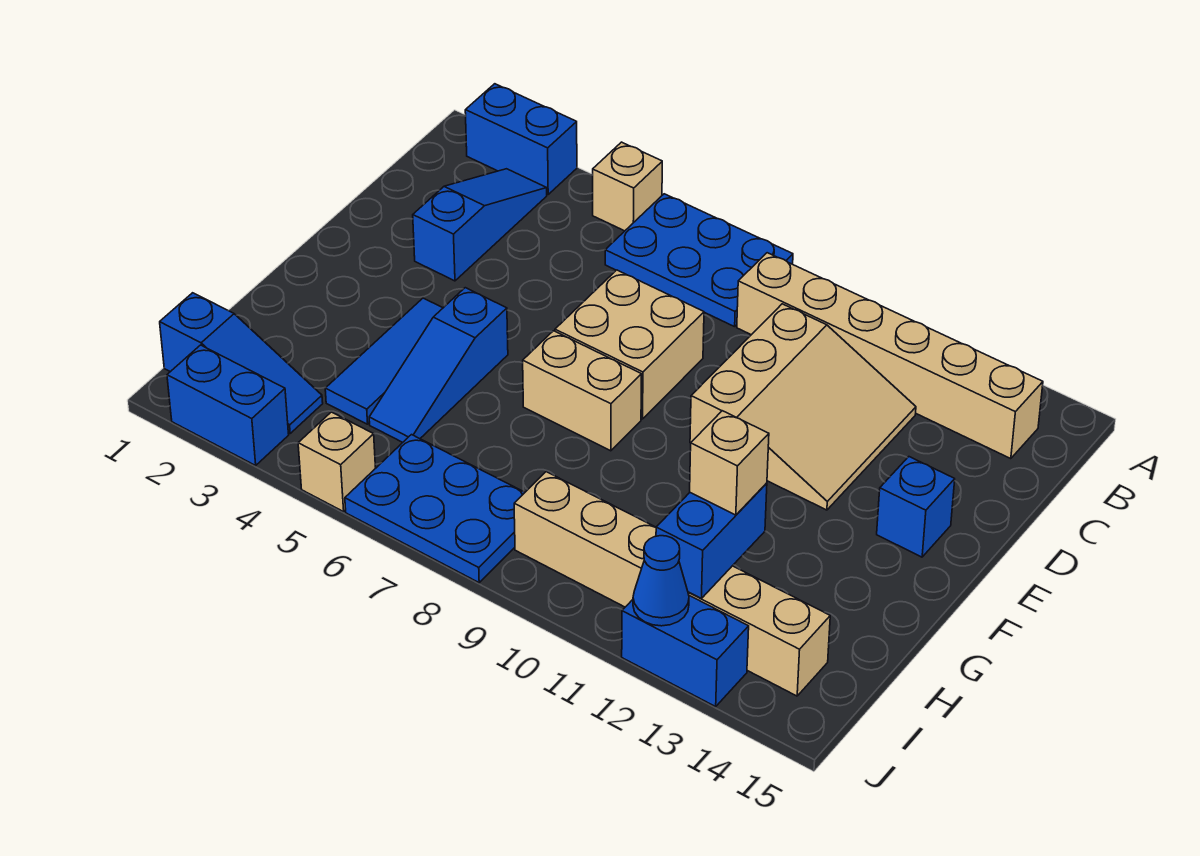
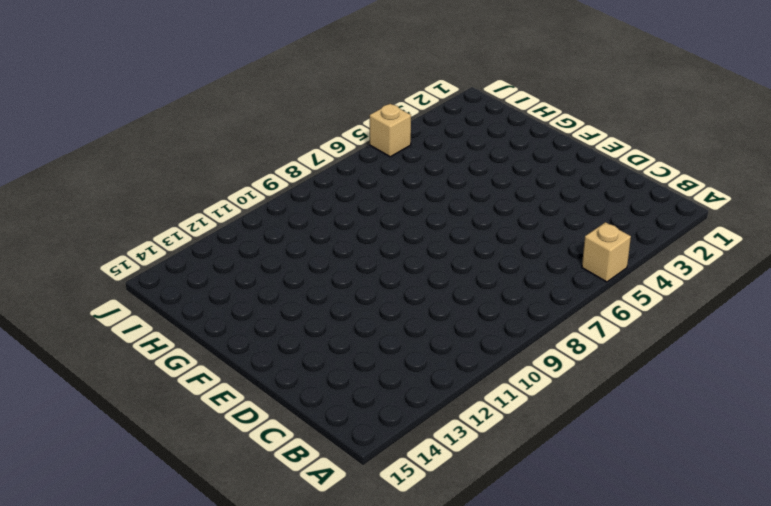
none -> blue brick A2:A3 level 1
none -> blue plate A6:B8 level 1
none -> blue slope B3:D3 level 1 top D

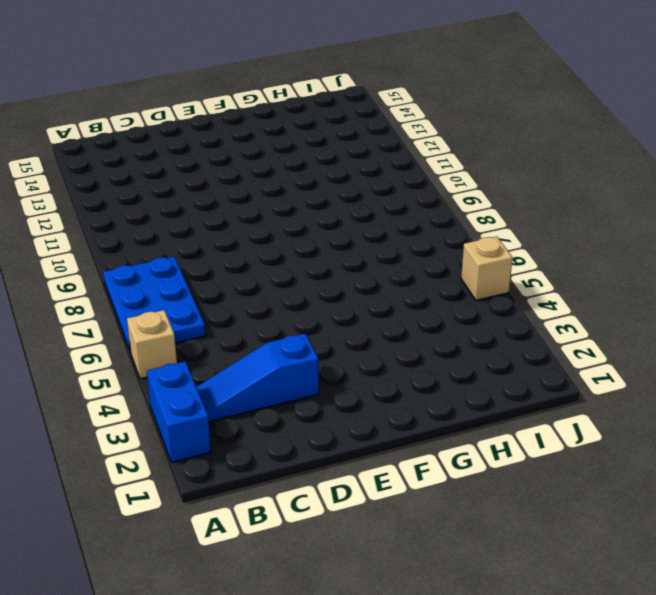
none -> tan brick B9:B14 level 1
none -> tan slope C10:E12 level 1 top 10
none -> tan brick D7:E8 level 1

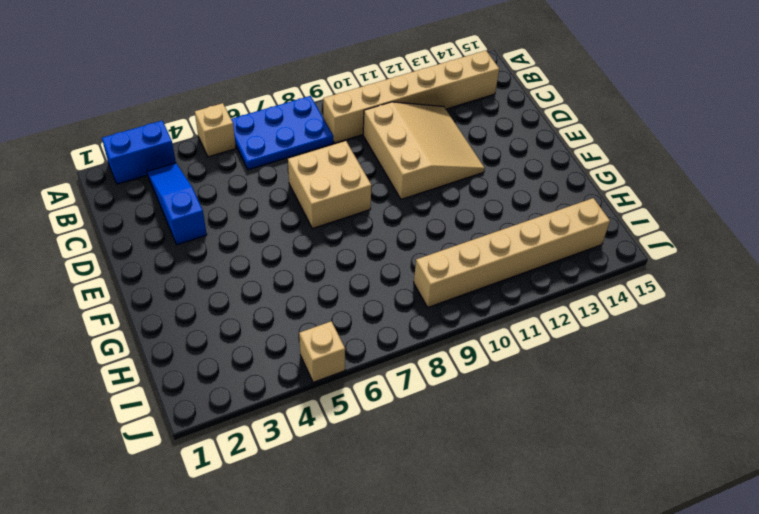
none -> blue brick E14 level 1
none -> blue tile F4:H4 level 1
none -> blue slope F5:H5 level 1 top F

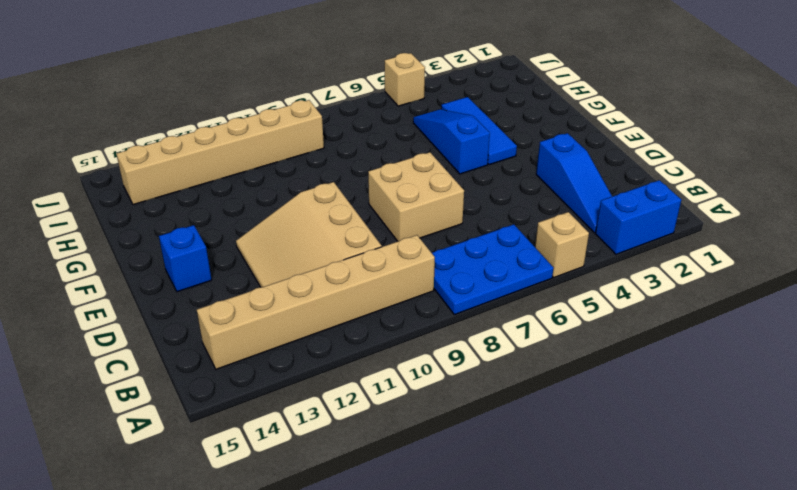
none -> tan brick F7:F8 level 1
none -> blue slope I1:I3 level 1 top 1
none -> blue plate I6:J8 level 1

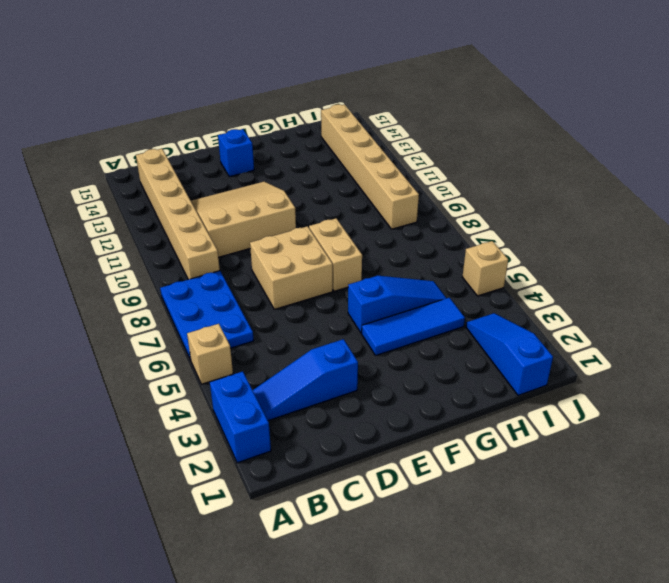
none -> blue plate I6:J8 level 1
none -> blue brick J2:J3 level 1
none -> blue brick J12:J13 level 1

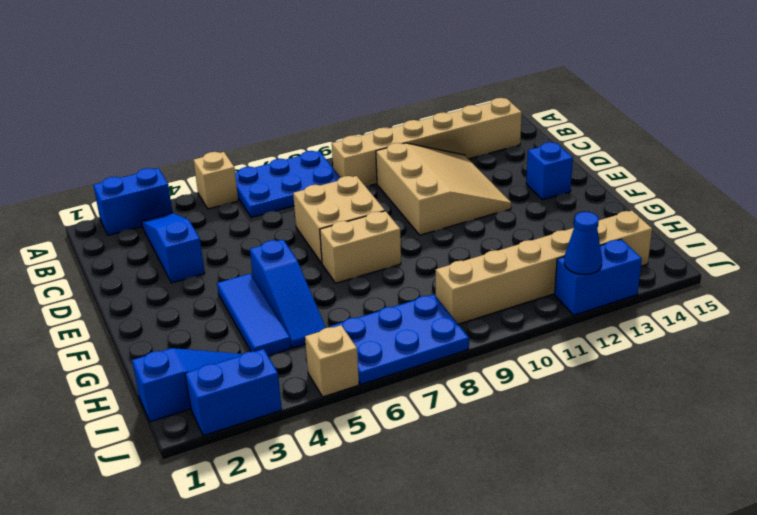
none -> blue brick H12:I12 level 2
none -> tan brick H12 level 3

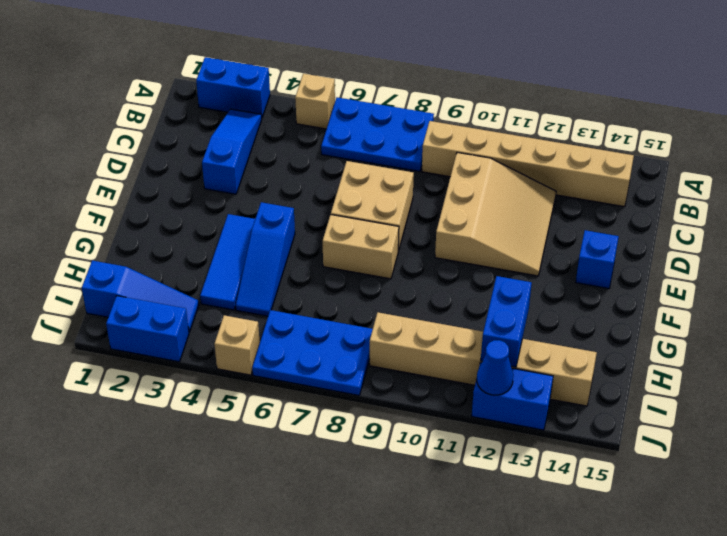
none -> tan brick H12 level 3

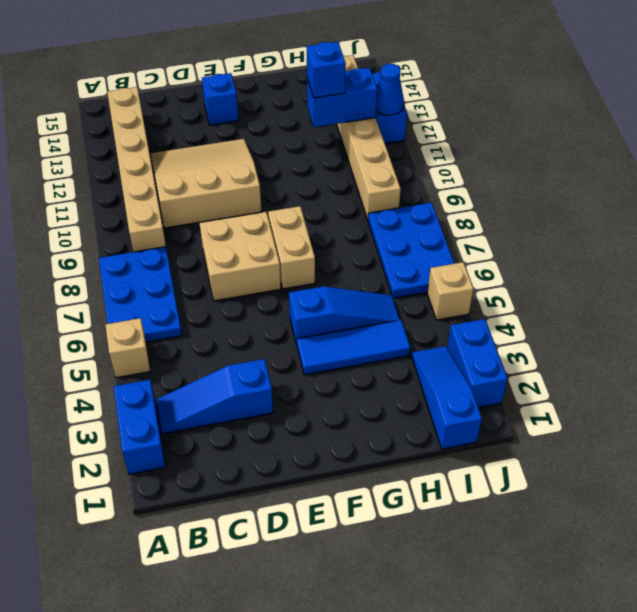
blue brick H12 level 3 -> tan brick H12 level 3

